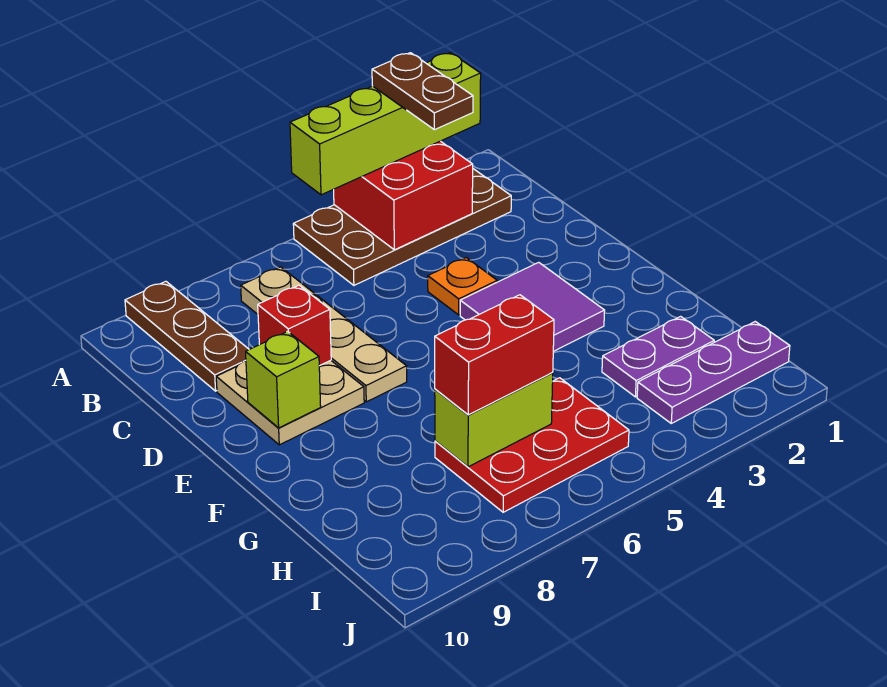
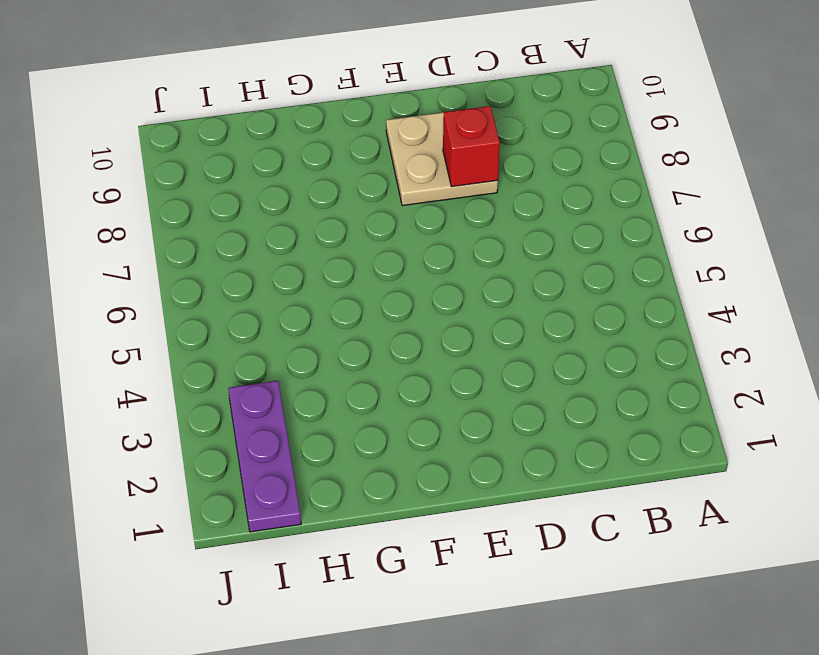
none -> brown plate A2:B5 level 1
none -> brown plate A9:C9 level 1
none -> tan plate B7:E7 level 1

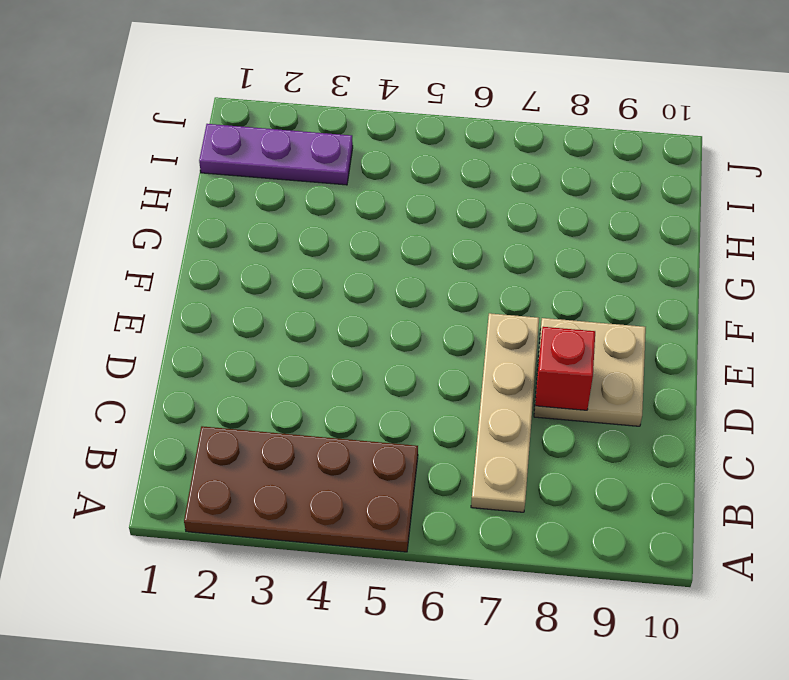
none -> brown plate A9:C9 level 1
none -> orange plate D4 level 1
none -> purple tile E3:F4 level 1

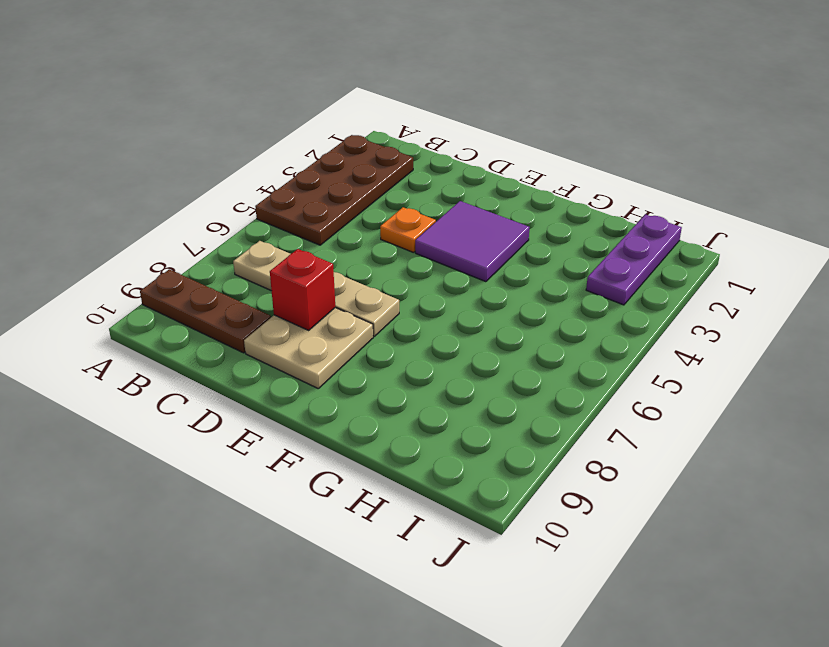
none -> purple plate H2:H3 level 1
none -> red plate H5:I7 level 1
none -> red brick A3:B4 level 2

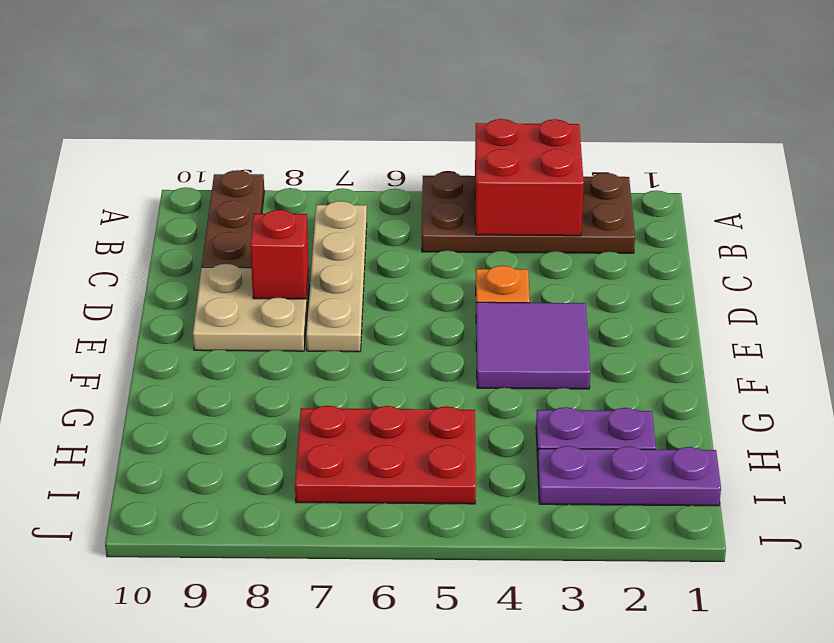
none -> lime brick E9 level 2
none -> lime brick H6:H7 level 2
none -> lime brick A2:A5 level 3

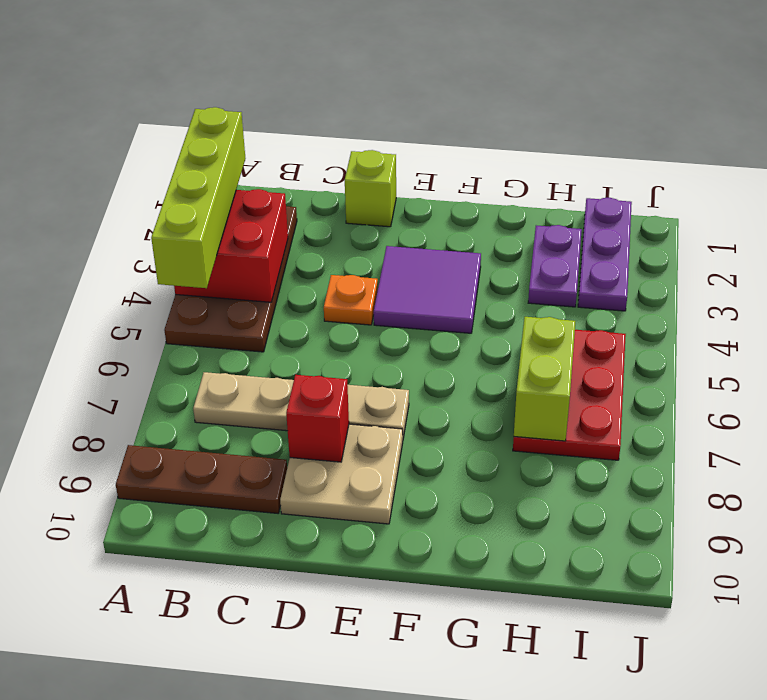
lime brick D1 level 1 -> lime brick E9 level 2
none -> red brick H6:H7 level 3
none -> brown plate A3:B3 level 4

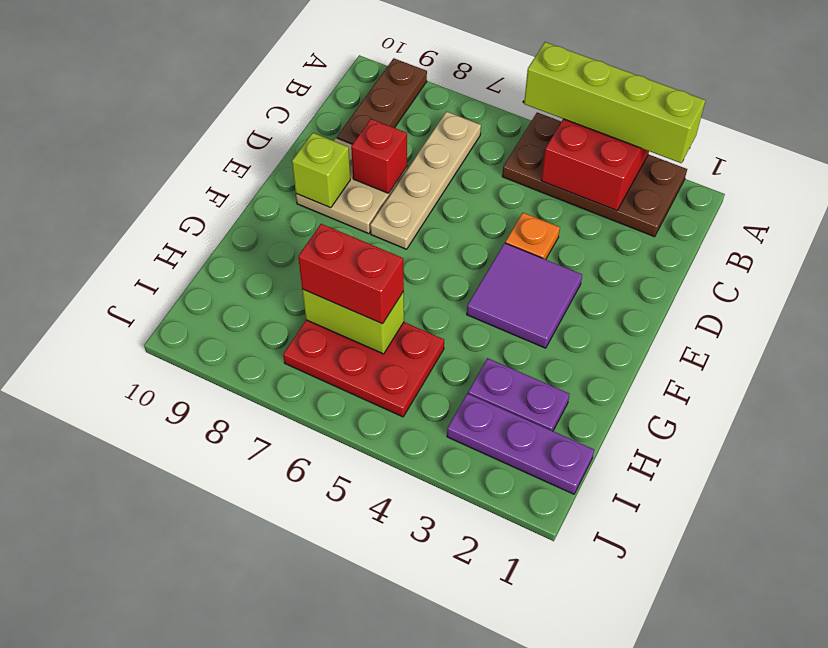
none -> brown plate A3:B3 level 4

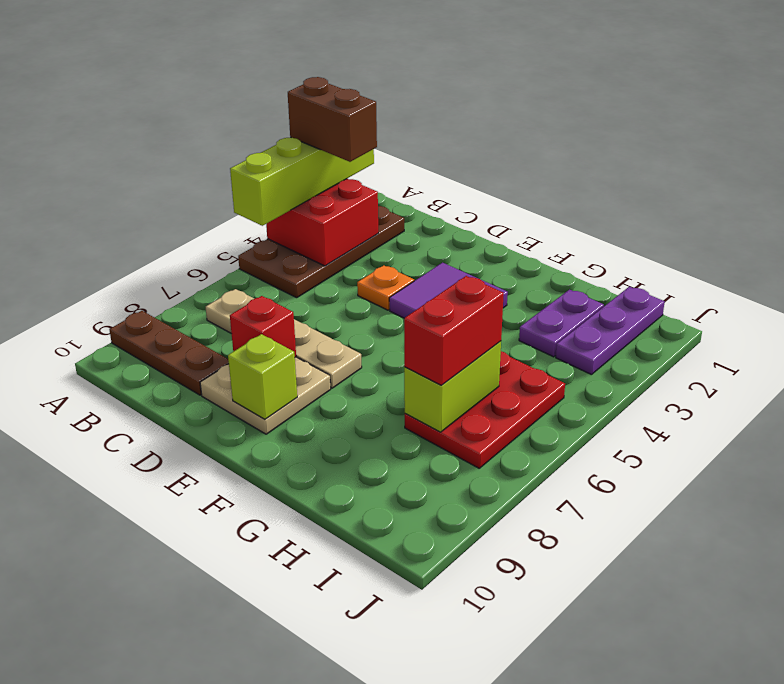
brown brick A3:B3 level 4 -> brown plate A3:B3 level 4

